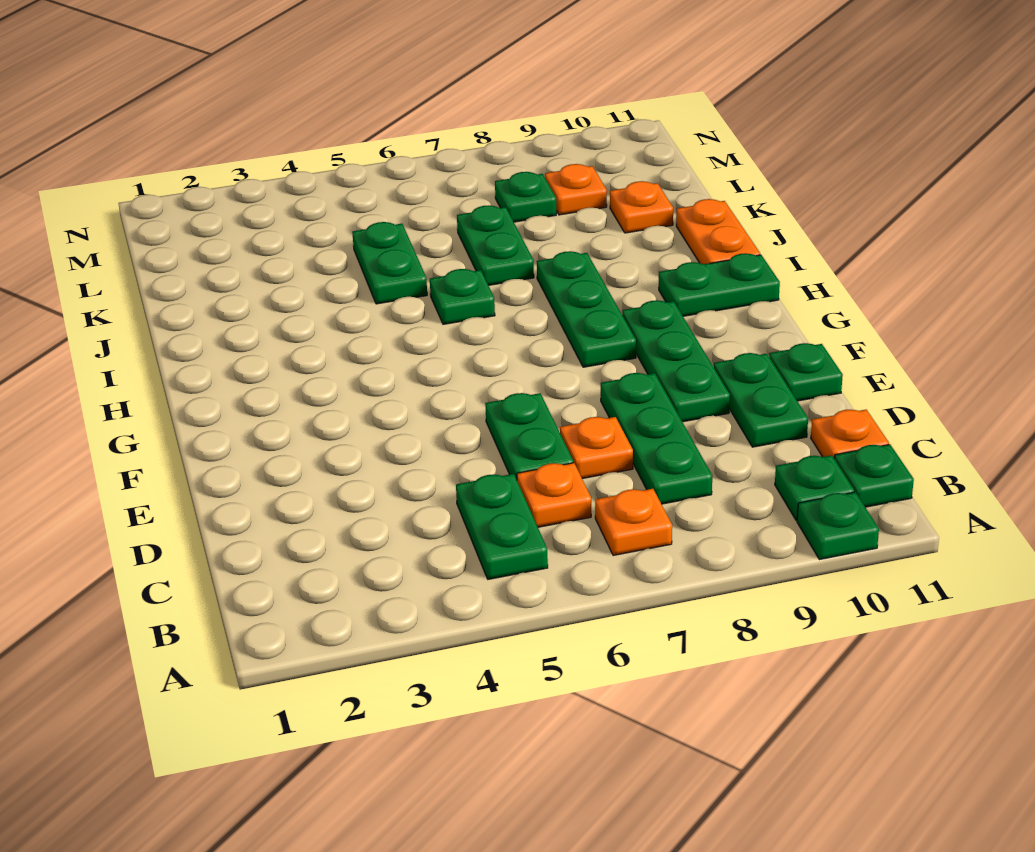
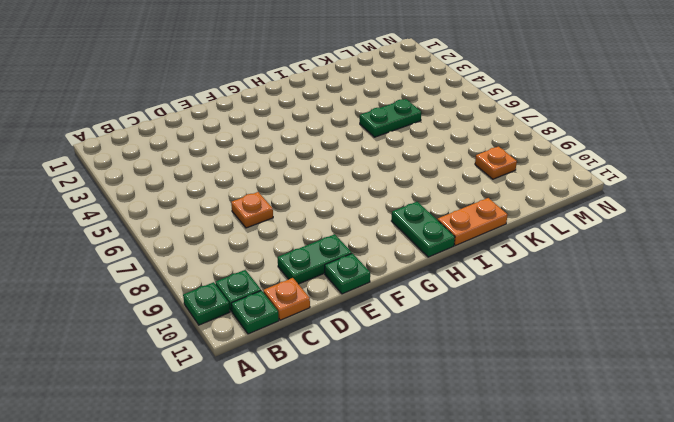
none -> green plate B5:C5 level 1
none -> orange plate B7 level 1
none -> orange plate C6 level 1

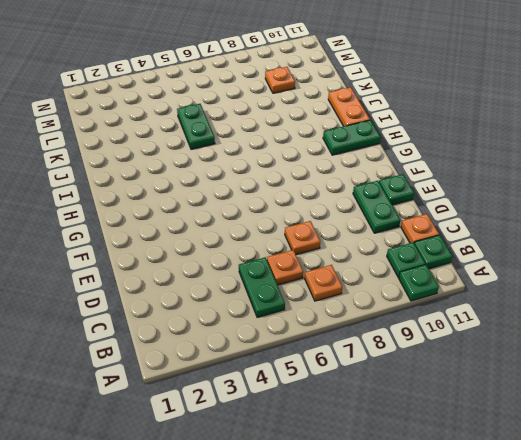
none -> green plate C8:E8 level 1
none -> green plate D6:E6 level 1
none -> green plate E9:G9 level 1

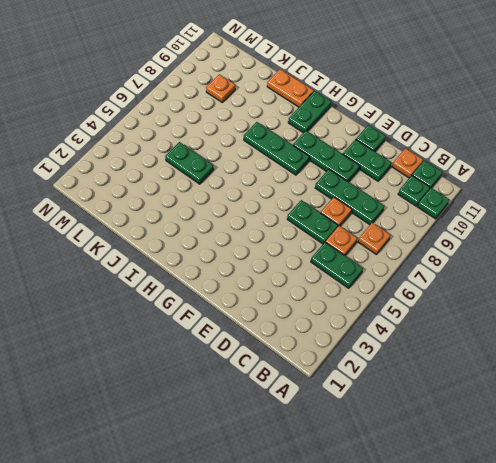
none -> green plate I6 level 1
none -> green plate J7:K7 level 1
none -> orange plate K10 level 1

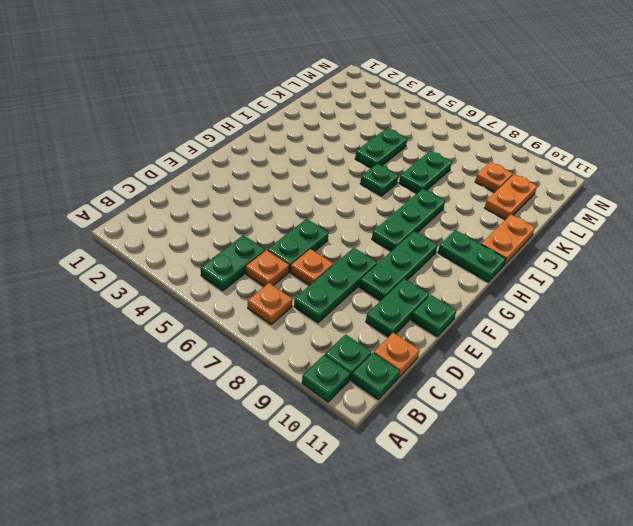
orange plate K10:L10 level 1 -> orange plate K10 level 1
none -> green plate L8 level 1

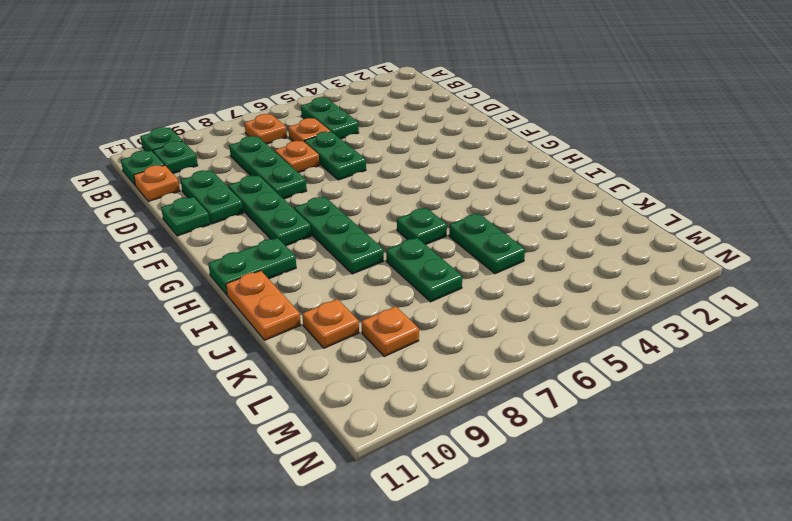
none -> green plate L8 level 1

